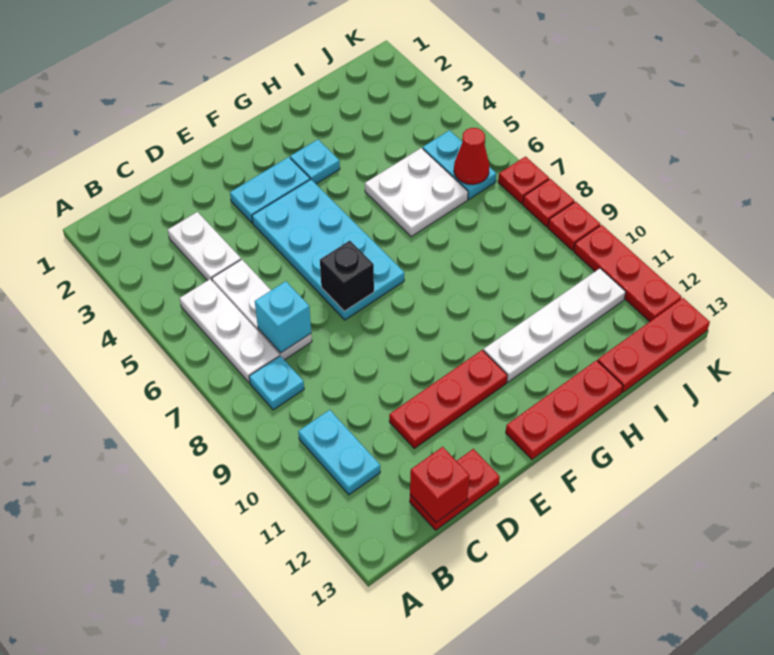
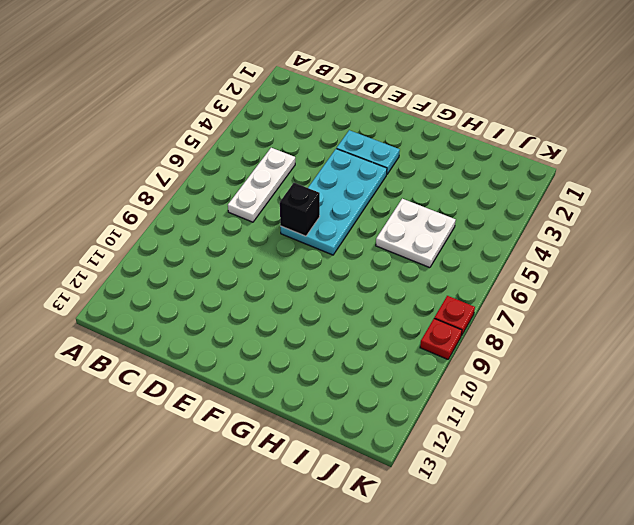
none -> white plate B5:B7 level 1
none -> cyan plate B8 level 1
none -> cyan plate B10:B11 level 1

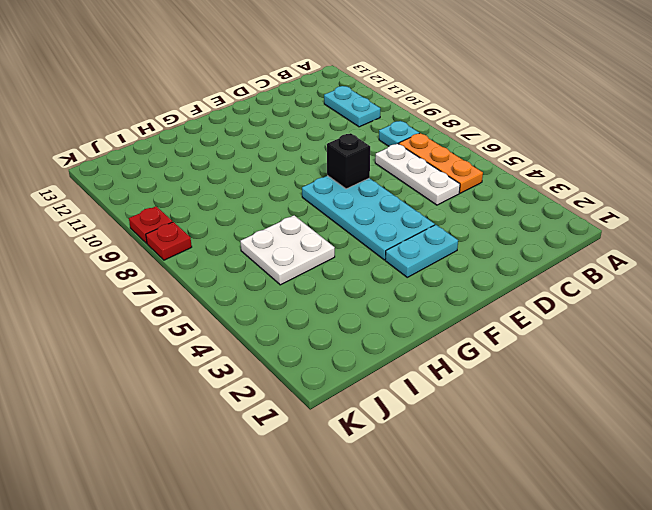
orange plate B5:B7 level 1 -> white plate B5:B7 level 1
none -> white plate C3:C4 level 1
none -> red plate C13:D13 level 1
none -> red plate D11:F11 level 1

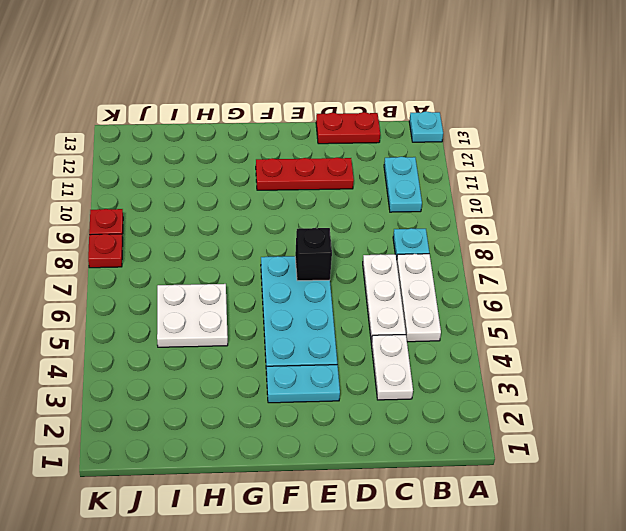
cyan plate A13 level 1 -> cyan plate G3 level 1
none -> red plate F13:H13 level 1
none -> white plate G11:J11 level 1
none -> red plate I13:K13 level 1

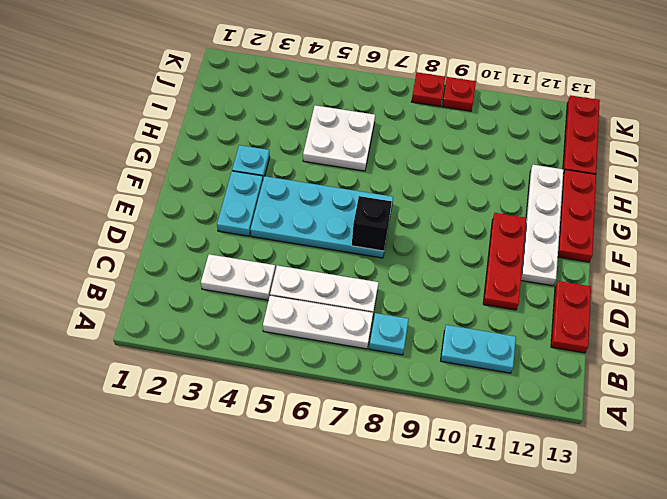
white plate E12:H12 level 1 -> white plate G11:J11 level 1
none -> cyan plate J5:J6 level 1
none -> red plate K7 level 1
none -> red plate K10:K12 level 1

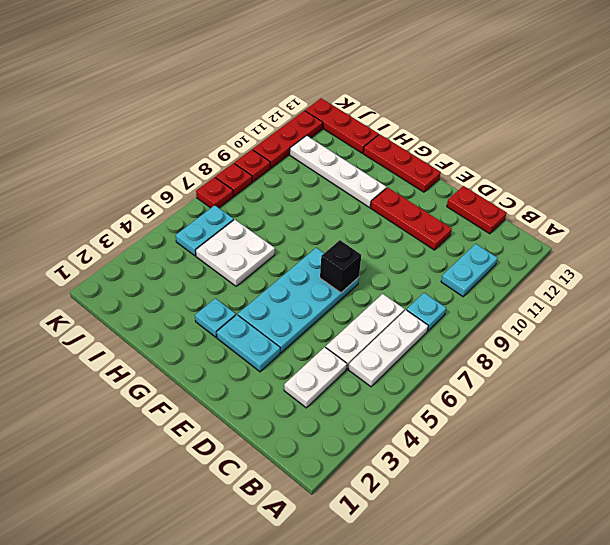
none -> cyan brick C7 level 2
none -> red brick C13 level 2
none -> red cone J6 level 2

